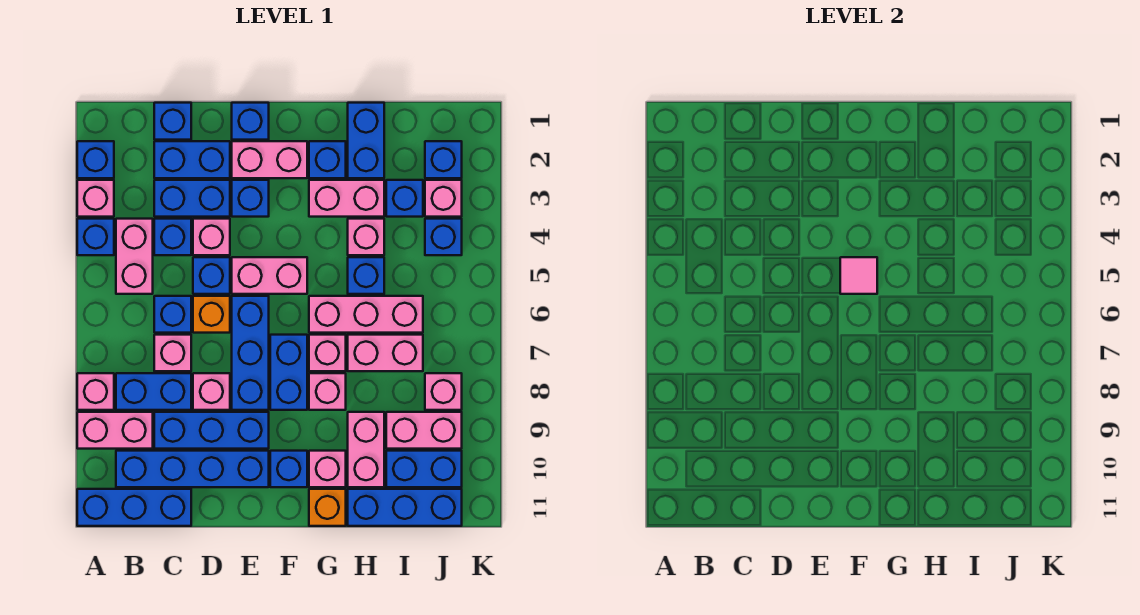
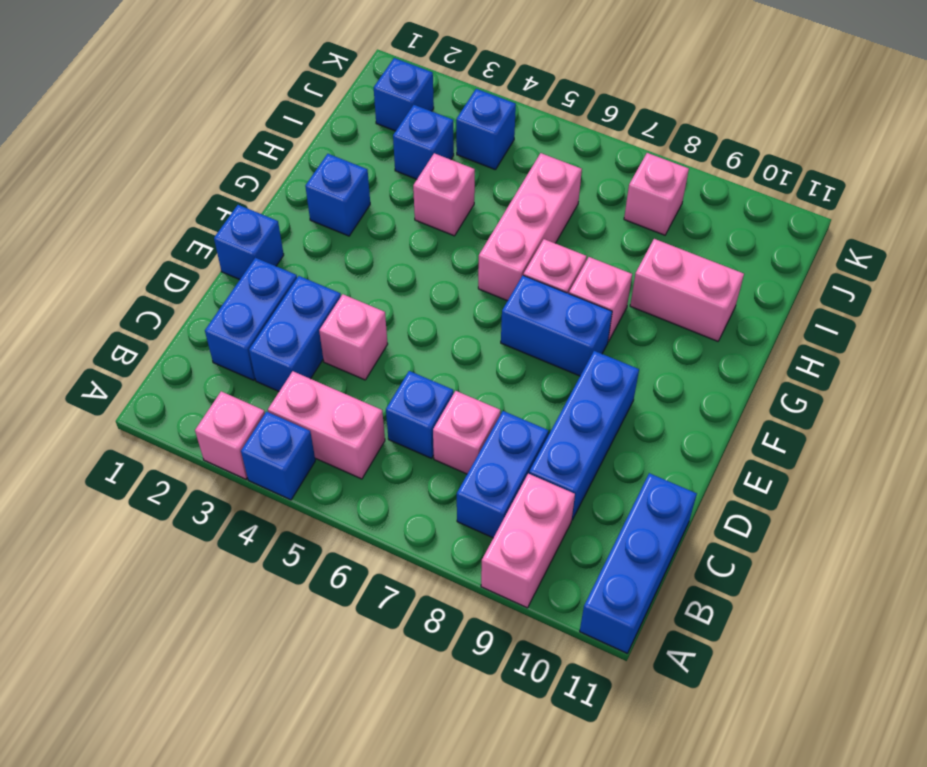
none -> blue brick A2 level 1
none -> pink brick A8 level 1
none -> blue brick B10:E10 level 1
none -> blue brick C1 level 1

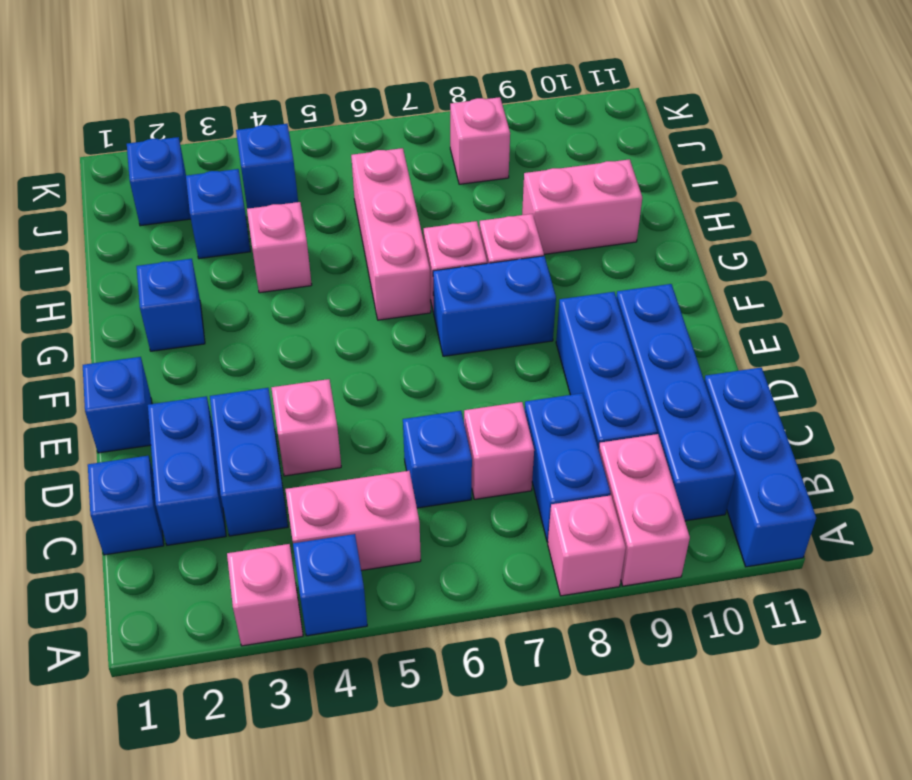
none -> blue brick A2 level 1
none -> blue brick C4 level 1
none -> blue brick D5 level 1
none -> orange brick D6 level 1

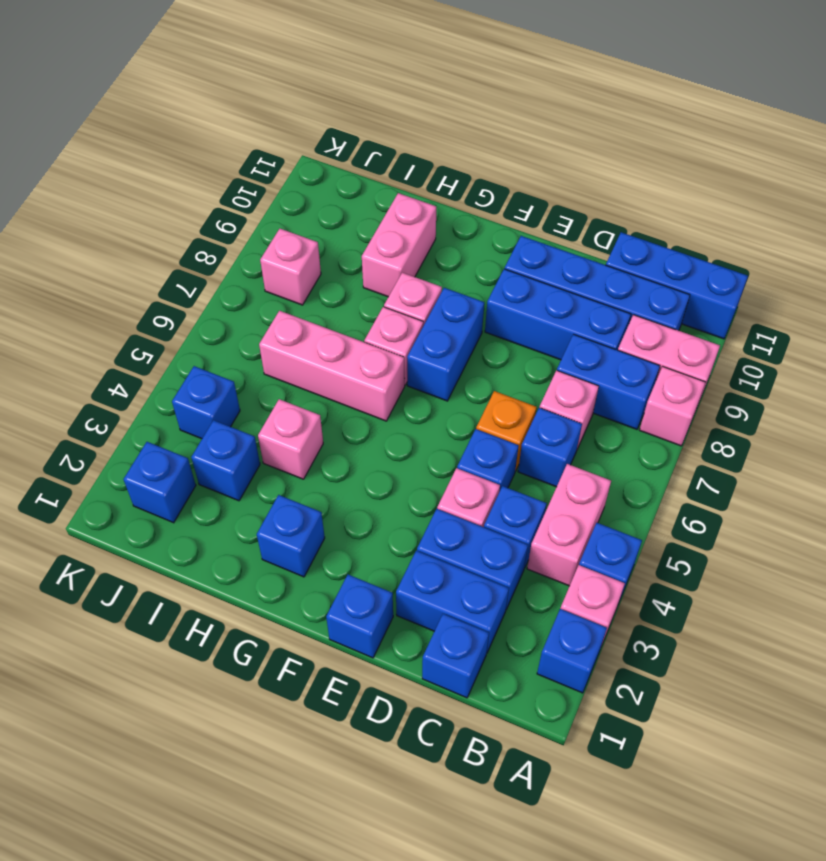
none -> pink brick D8 level 1
none -> pink brick E2:F2 level 1
none -> blue brick E3 level 1
none -> pink brick E5:F5 level 1

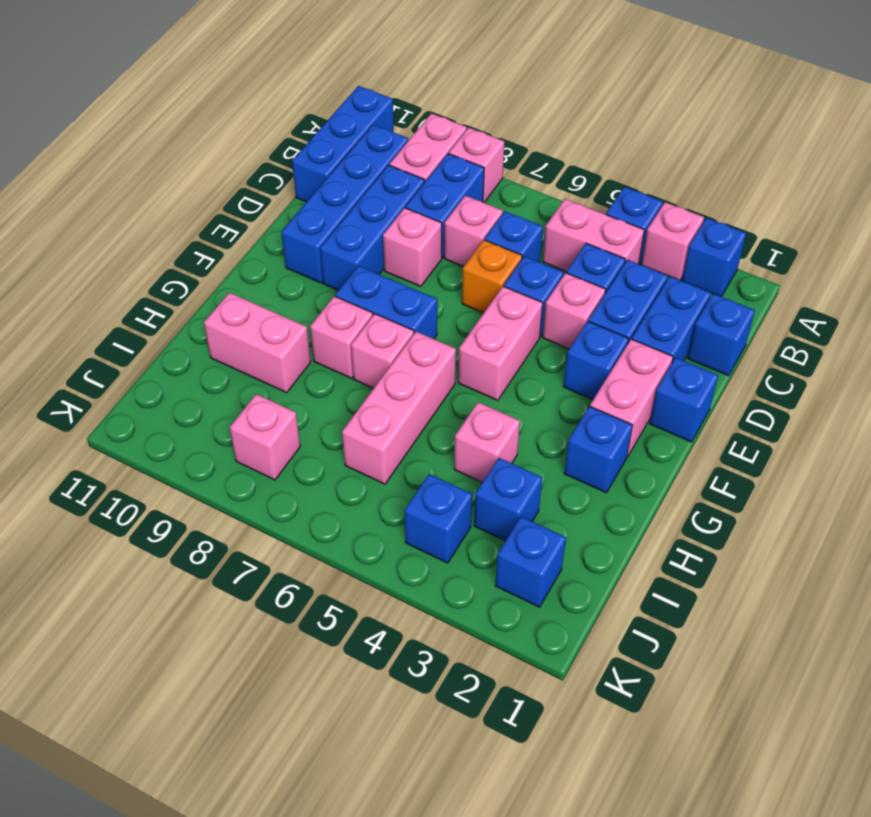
none -> blue brick E6:E8 level 1
none -> blue brick F10 level 1
none -> pink brick G3:H3 level 1
none -> pink brick G10 level 1

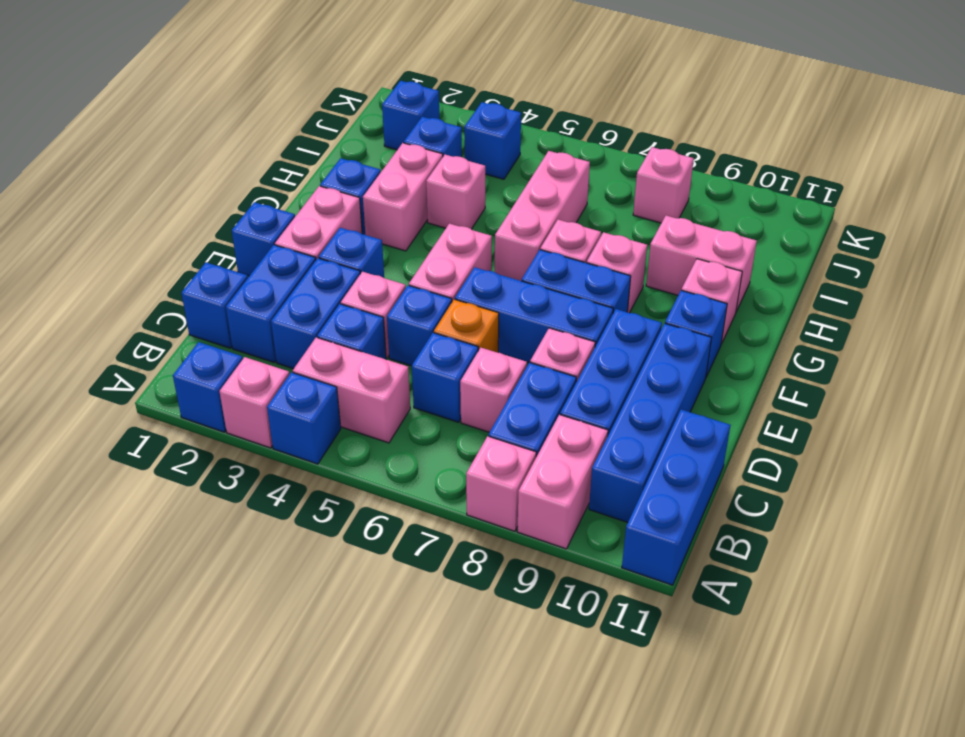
none -> orange brick G11 level 1
none -> blue brick H1:H2 level 1
none -> blue brick H5 level 1
none -> pink brick H7:I7 level 1

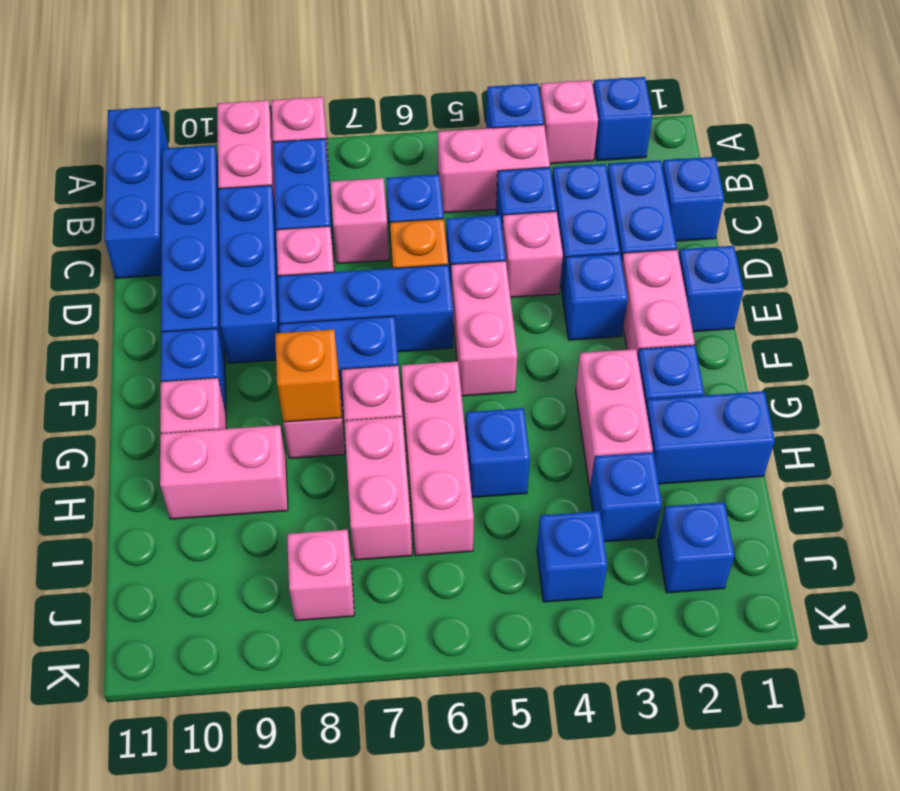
orange brick G8 level 2 -> orange brick G11 level 1
none -> pink brick H4 level 1
none -> blue brick H11:J11 level 1
none -> pink brick I9:J9 level 1
none -> blue brick I10:J10 level 1

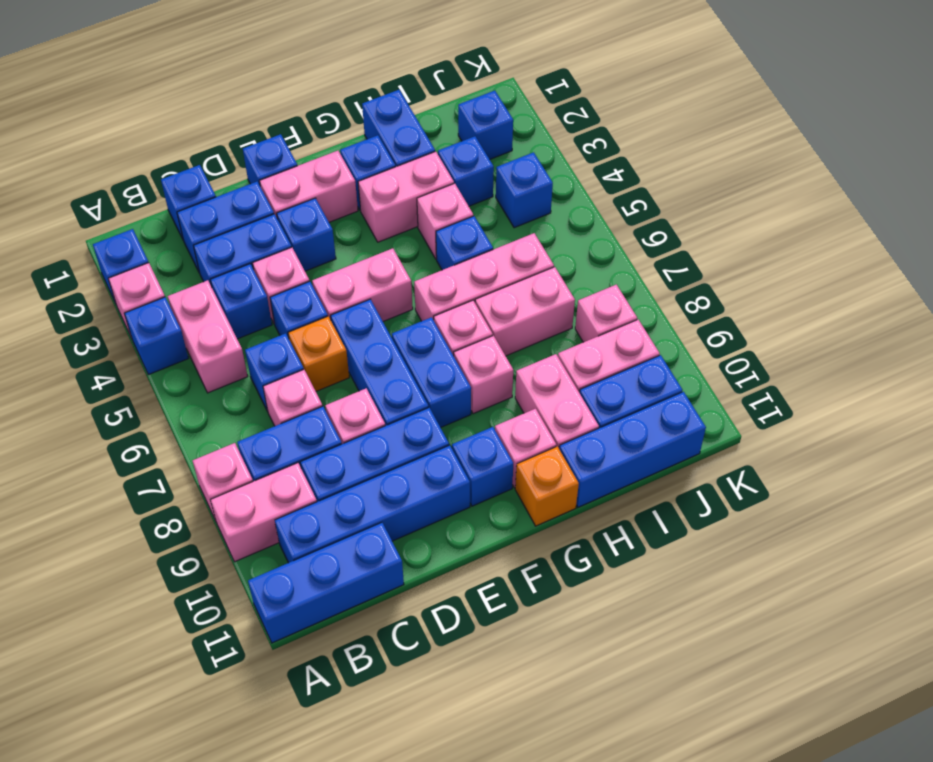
none -> pink brick J3 level 1
none -> pink tile F5 level 2

